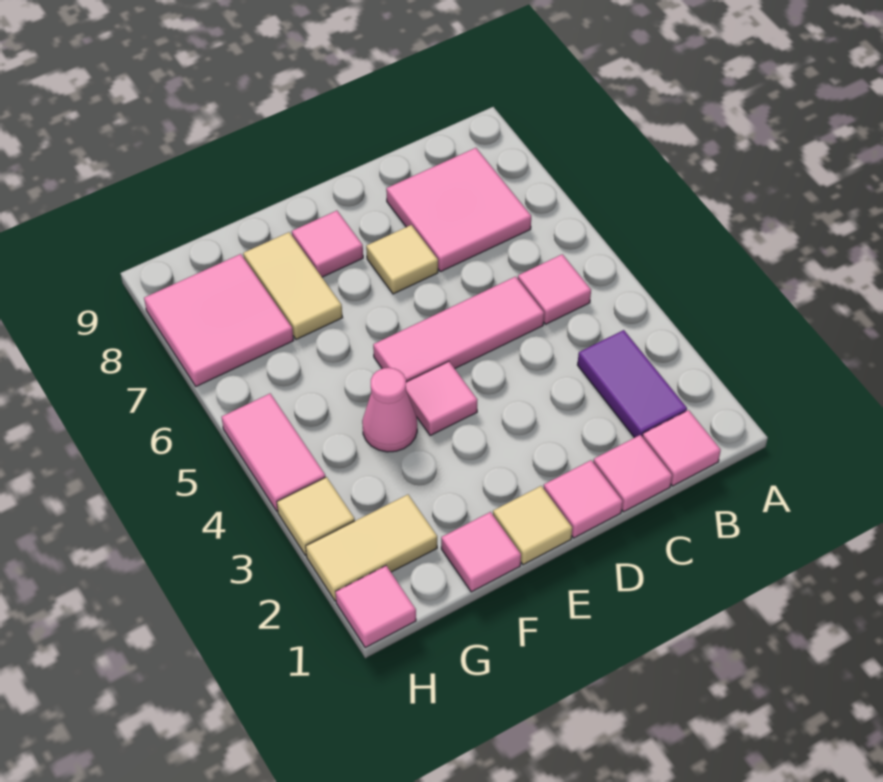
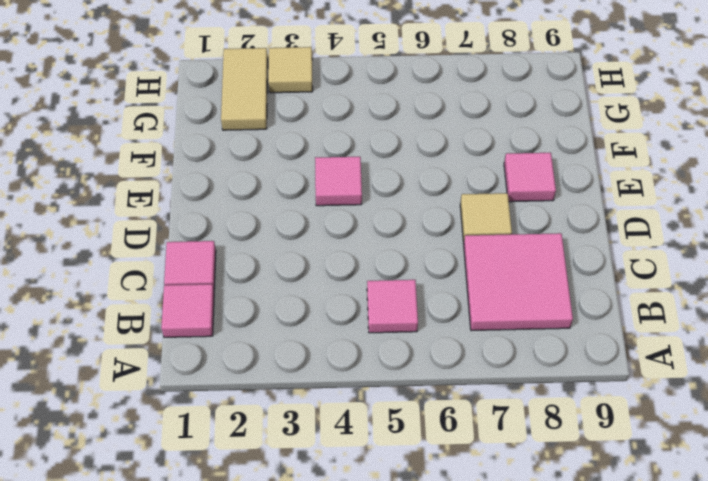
none -> purple tile B2:B3 level 1
none -> pink tile C5:E5 level 1
none -> pink tile D1 level 1

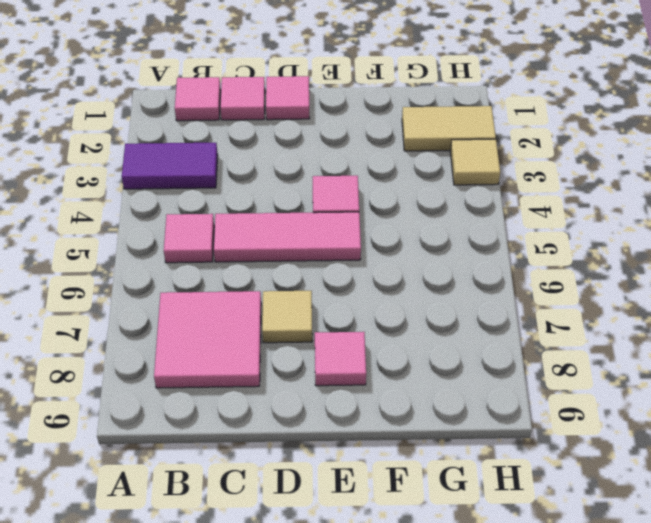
purple tile A3:B3 level 1 -> purple tile B2:B3 level 1
none -> tan tile E1 level 1
none -> pink tile F1 level 1
none -> pink cone F4 level 1

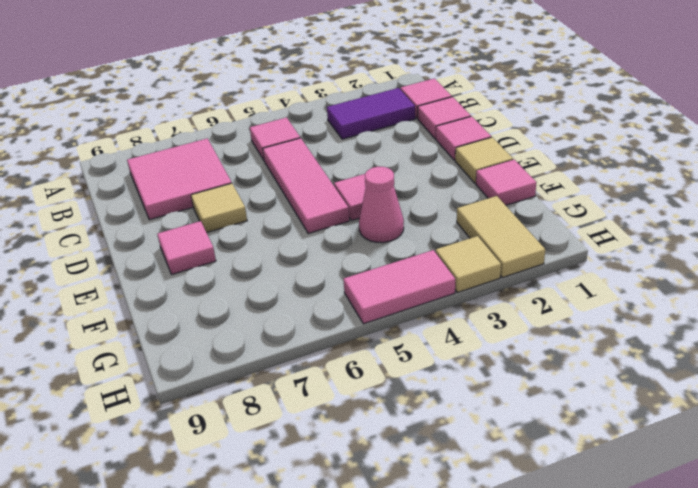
none -> tan tile F7:F8 level 1
none -> pink tile G7:H8 level 1
none -> pink tile H1 level 1

